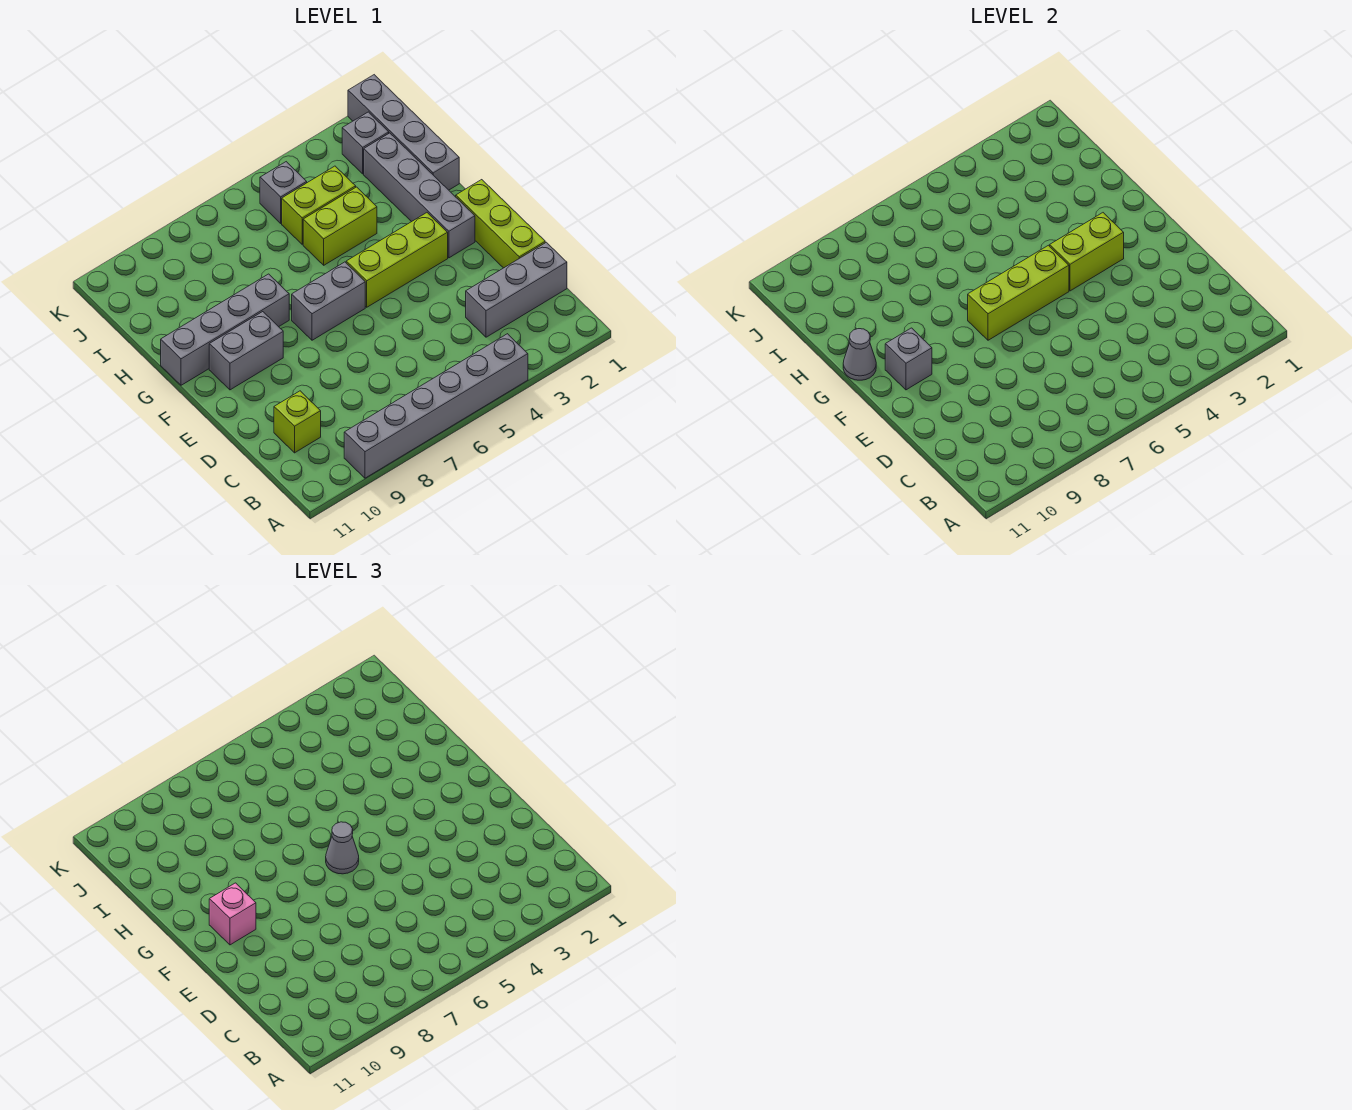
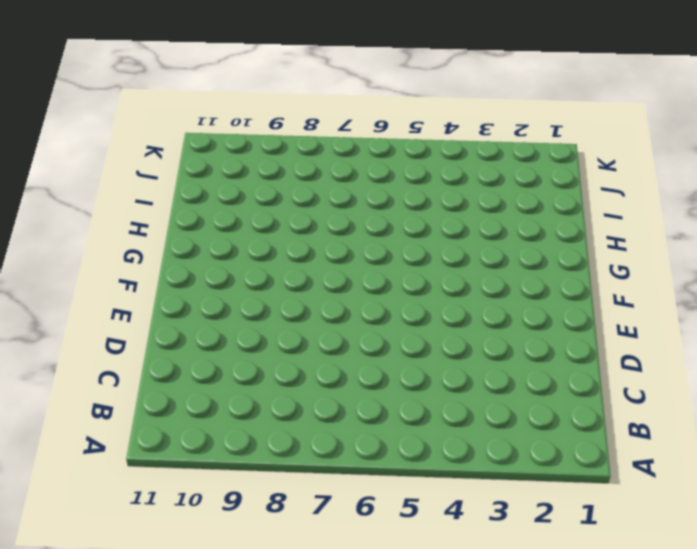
none -> grey brick A4:A9 level 1
none -> grey brick C1:C3 level 1
none -> lime brick C10 level 1

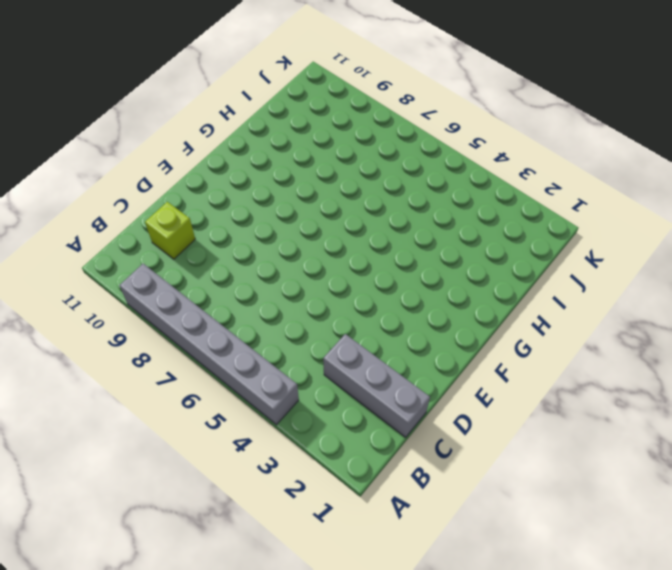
none -> lime brick D1:F1 level 1
none -> grey brick F2:I2 level 1
none -> lime brick F3:F5 level 1

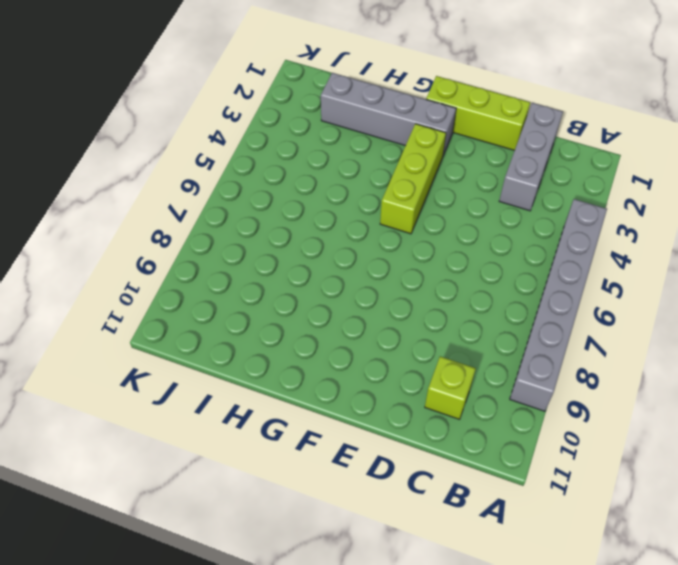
none -> grey brick F6:F7 level 1
none -> grey brick F9:F10 level 1
none -> grey brick G8:G11 level 1

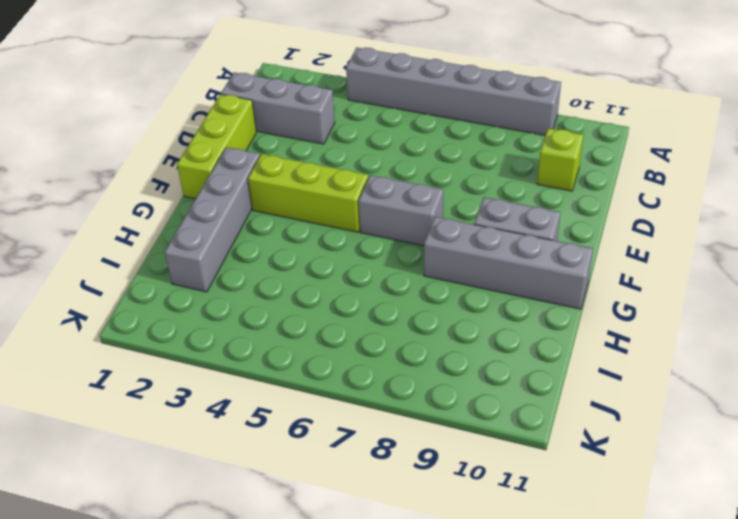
none -> grey brick H1:K1 level 1
none -> lime brick H4:H5 level 1
none -> lime brick I4:I5 level 1

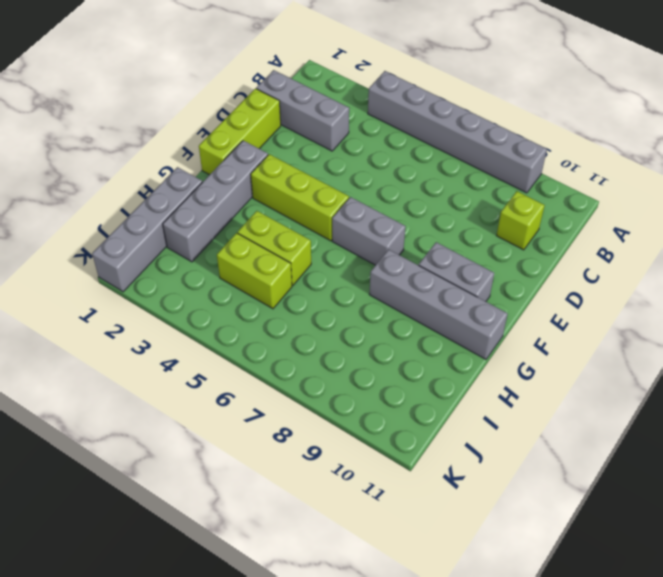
none -> grey brick J2 level 1
none -> grey brick J5 level 1
none -> lime brick F3:F4 level 2

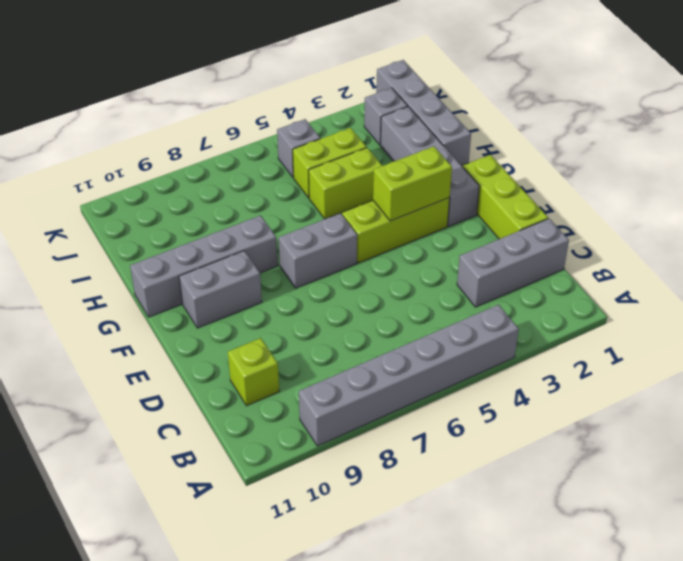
none -> lime brick F5:F7 level 2
none -> grey brick F10 level 2
none -> grey cone G11 level 2

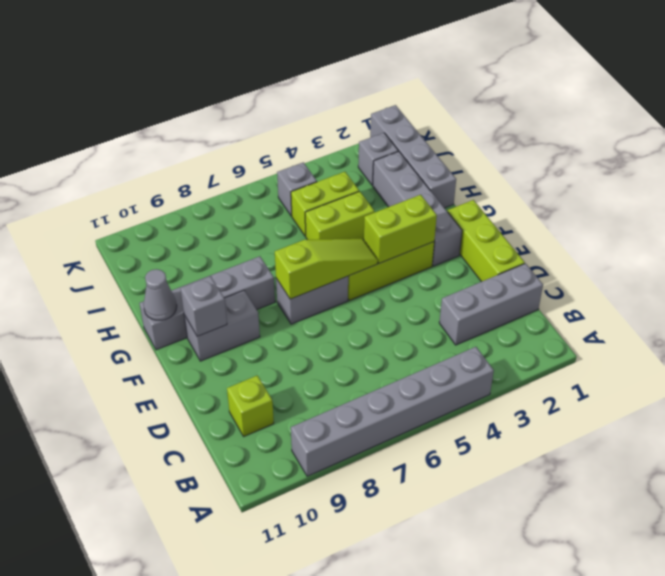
lime slope F5:F7 level 2 top 7 -> lime brick F5:F7 level 2
none -> grey cone F6 level 3
none -> pink brick F10 level 3

